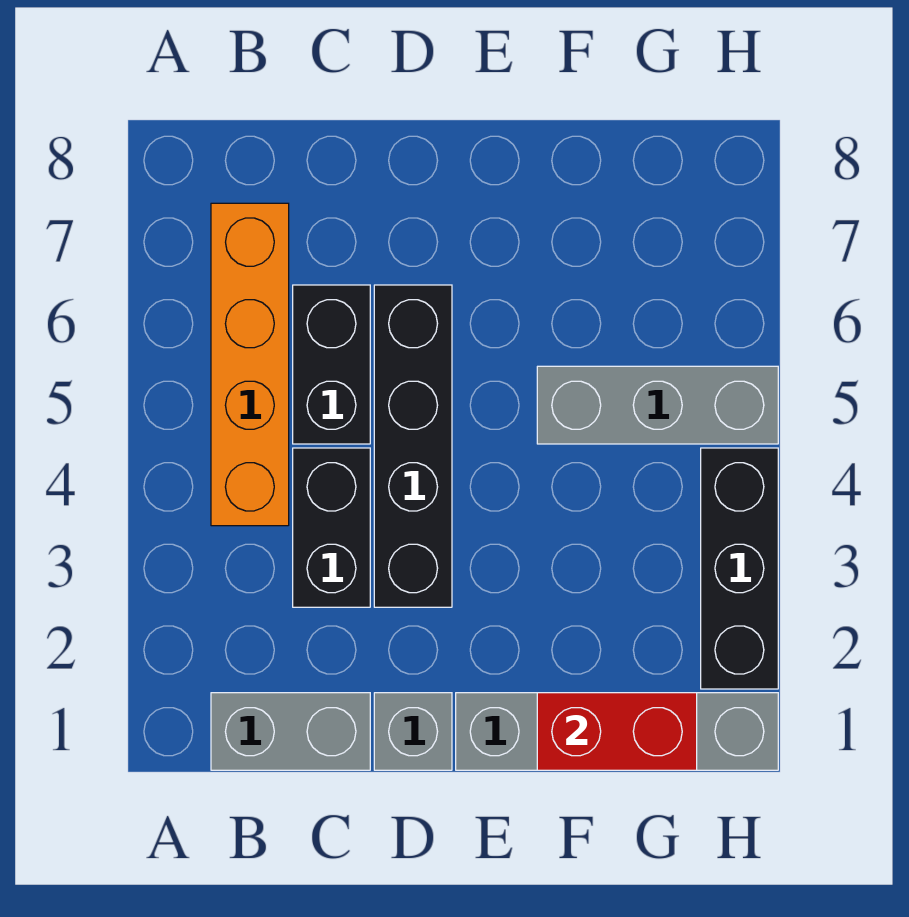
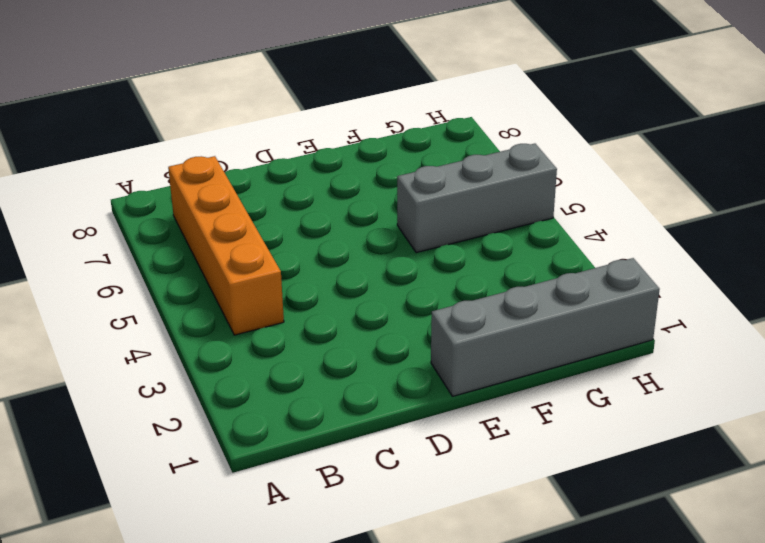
none -> grey brick B1:C1 level 1
none -> black brick C3:C4 level 1

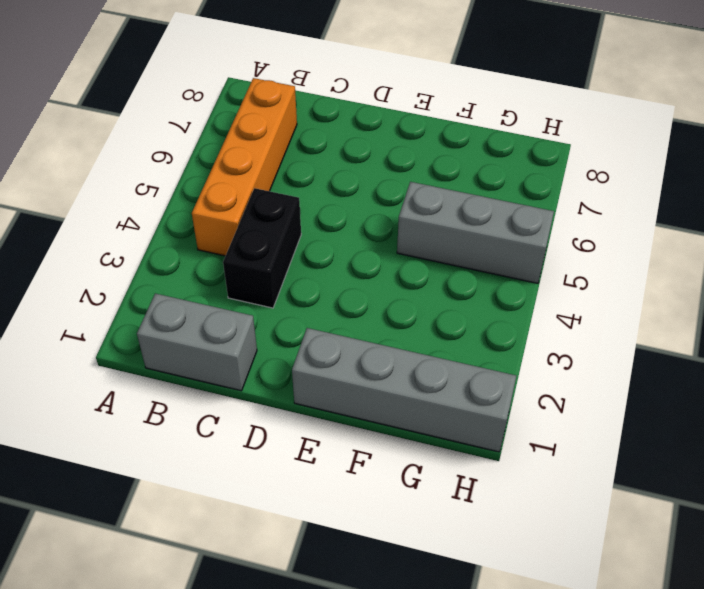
none -> black brick C5:C6 level 1
none -> grey brick D1 level 1

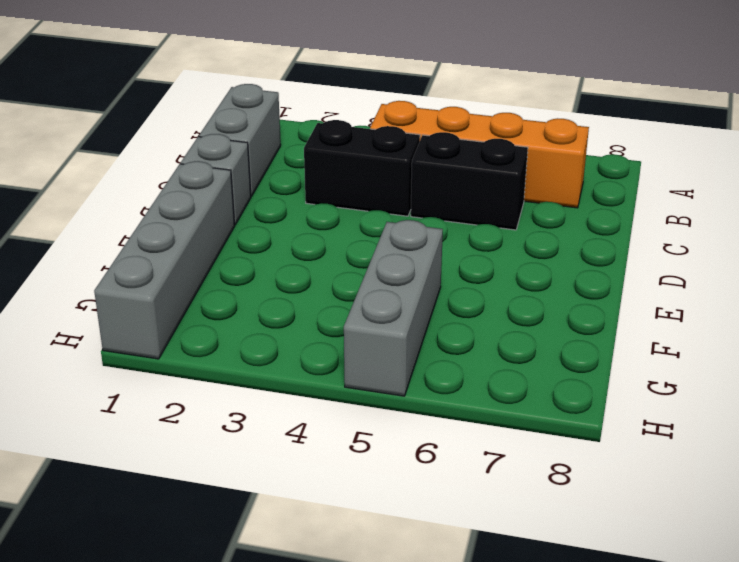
none -> black brick D3:D6 level 1
none -> black brick H2:H4 level 1

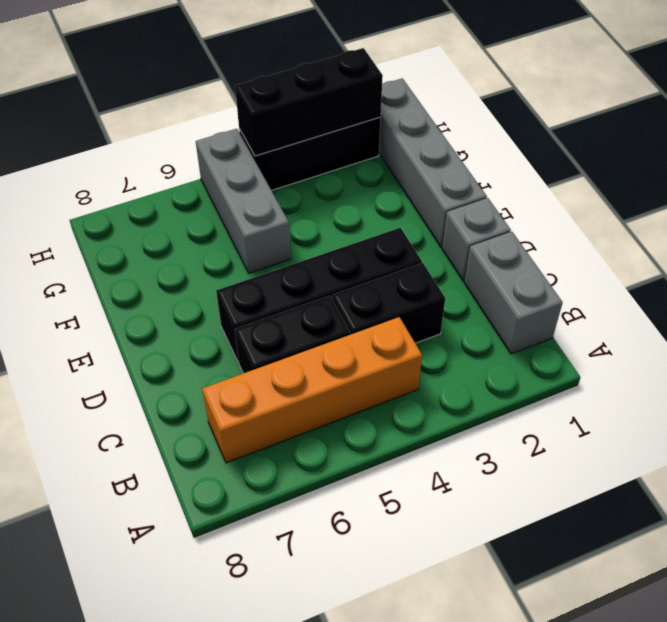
black brick H2:H4 level 2 -> none
none -> red brick F1:G1 level 2

